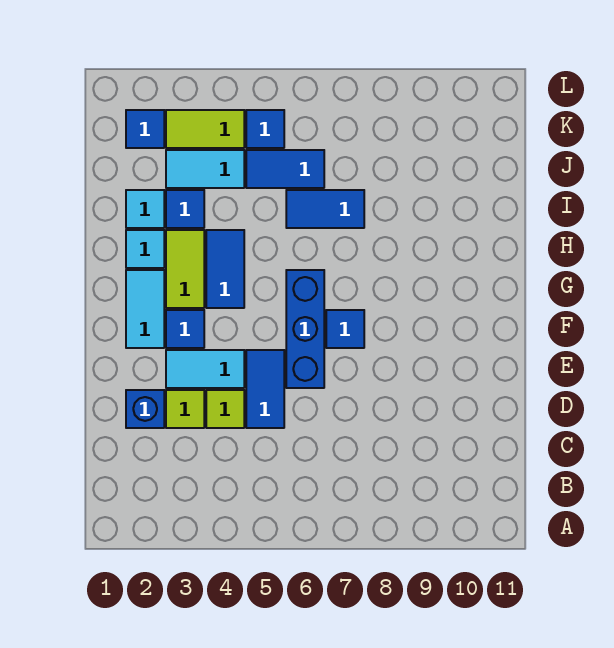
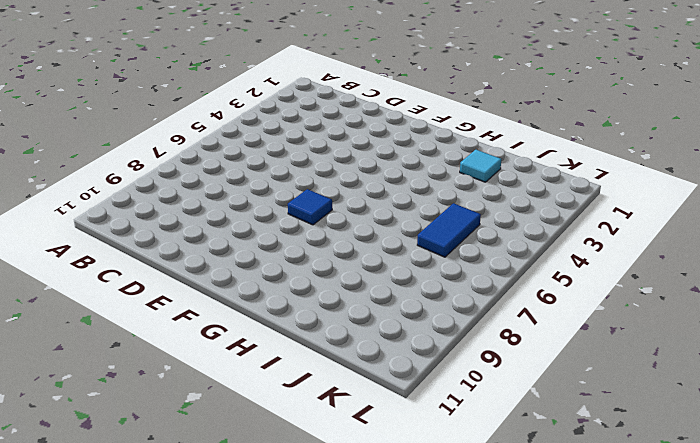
none -> blue brick D2 level 1
none -> lime tile D3 level 1
none -> lime tile D4 level 1

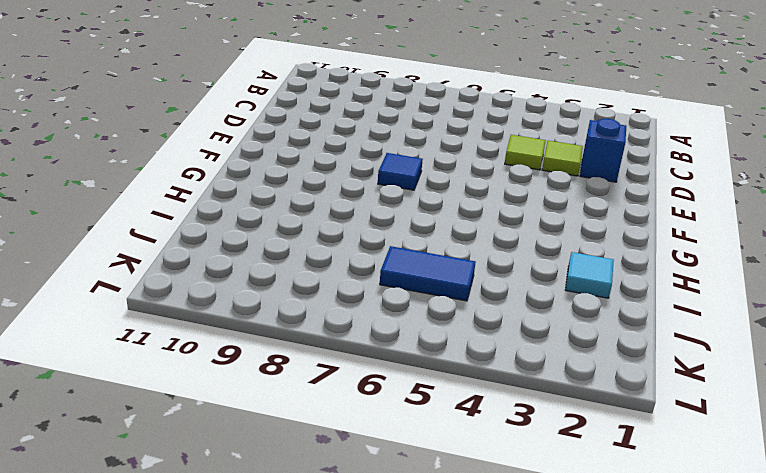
none -> blue tile D5:E5 level 1
none -> cyan tile E3:E4 level 1
none -> blue brick E6:G6 level 1

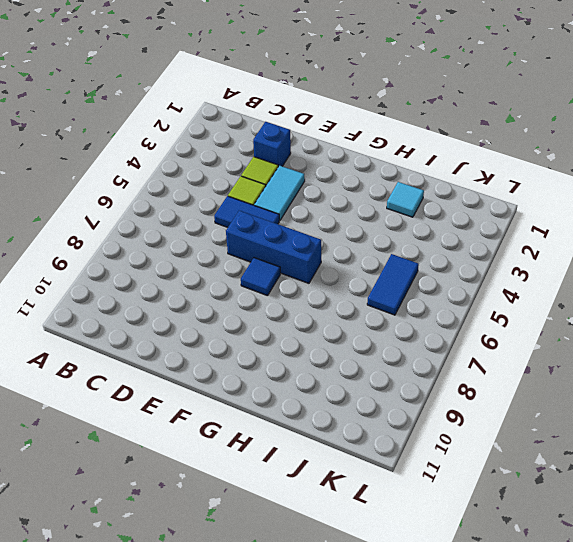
none -> cyan tile F2:G2 level 1
none -> blue tile F3 level 1
none -> lime tile G3:H3 level 1

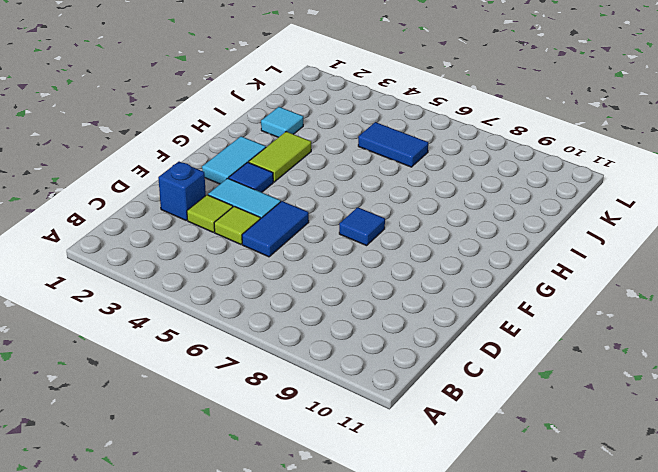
none -> blue brick E6:G6 level 1
none -> blue tile G4:H4 level 1
none -> cyan tile H2 level 1

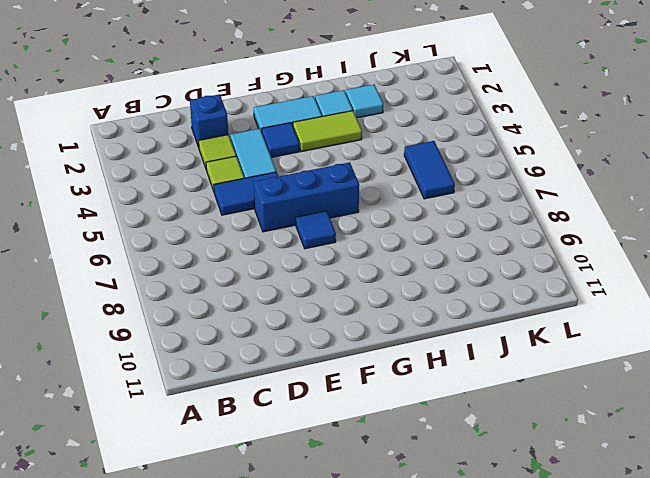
none -> blue tile G4:H4 level 1
none -> blue tile I3 level 1
none -> blue tile I6:I7 level 1

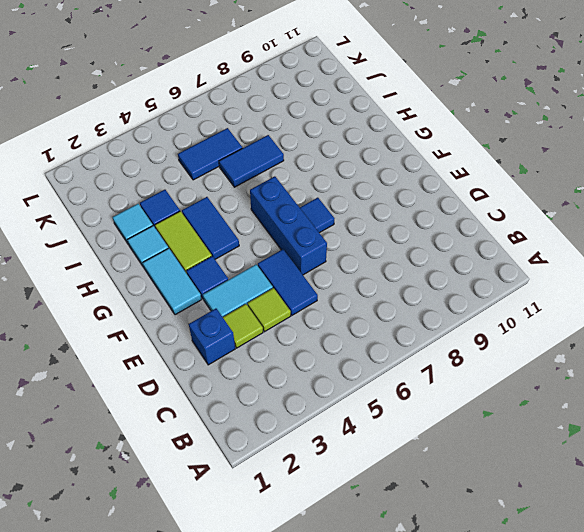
none -> cyan tile J3:J4 level 1
none -> blue tile K2 level 1
none -> lime tile K3:K4 level 1

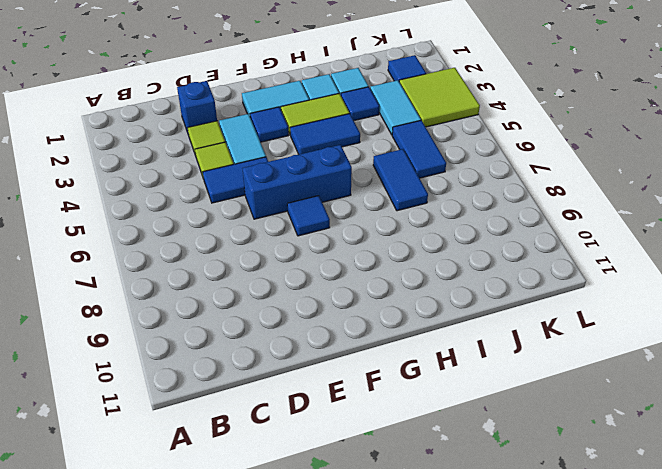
lime tile K3:L4 level 1 -> lime tile K3:K4 level 1
none -> blue tile K5 level 1

